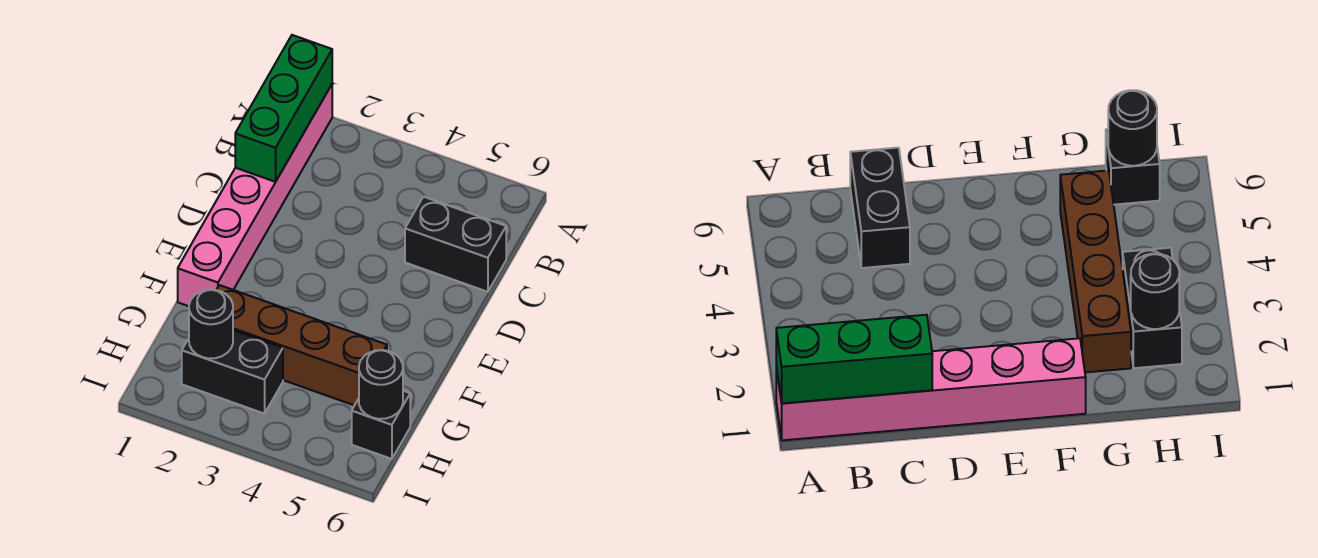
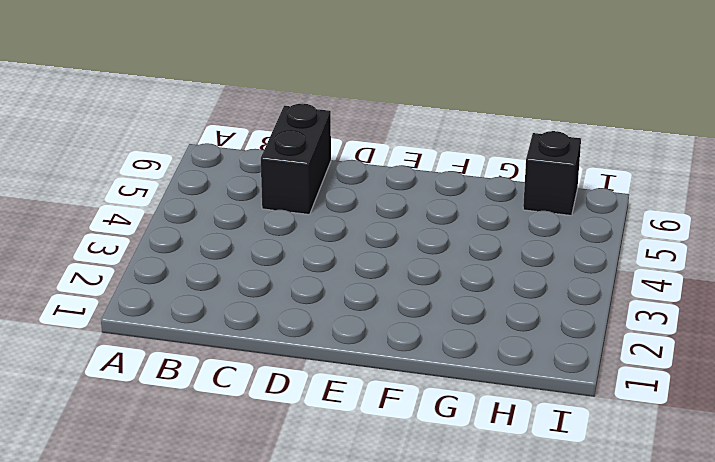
none -> pink brick A1:F1 level 1
none -> brown brick G2:G5 level 1

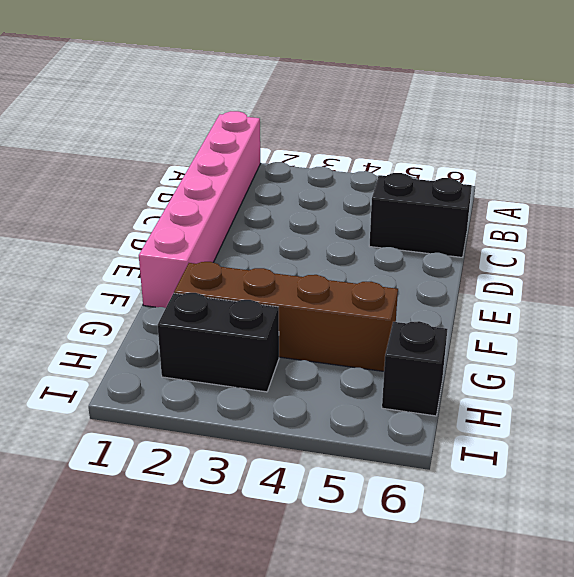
none -> green brick A1:C1 level 2
none -> black round brick H2 level 2

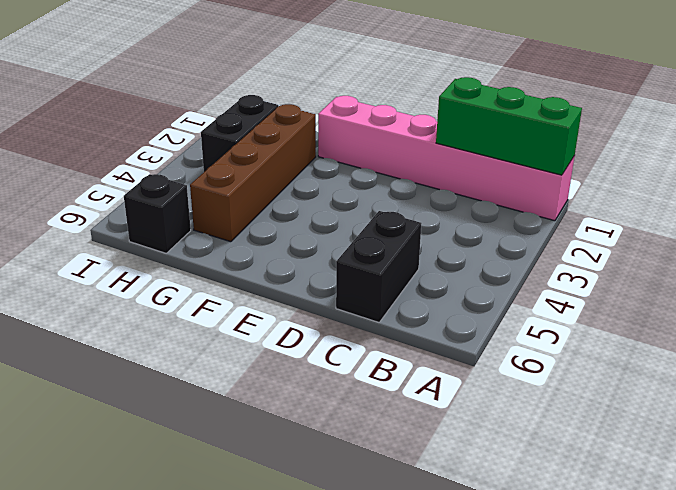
none -> black round brick H2 level 2
none -> black round brick H6 level 2

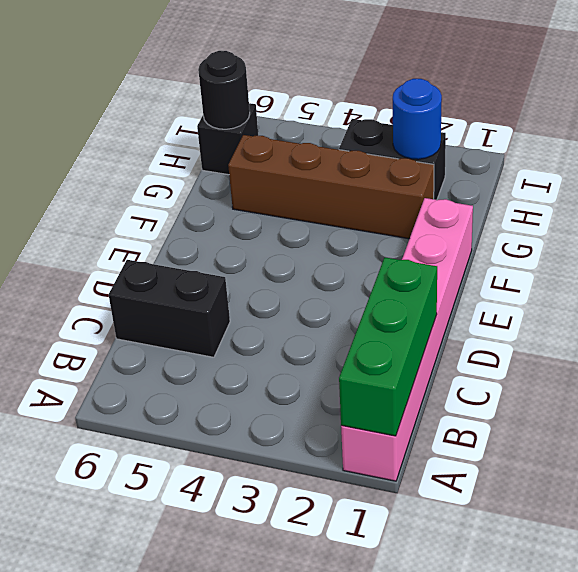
blue round brick H2 level 2 -> black round brick H2 level 2

